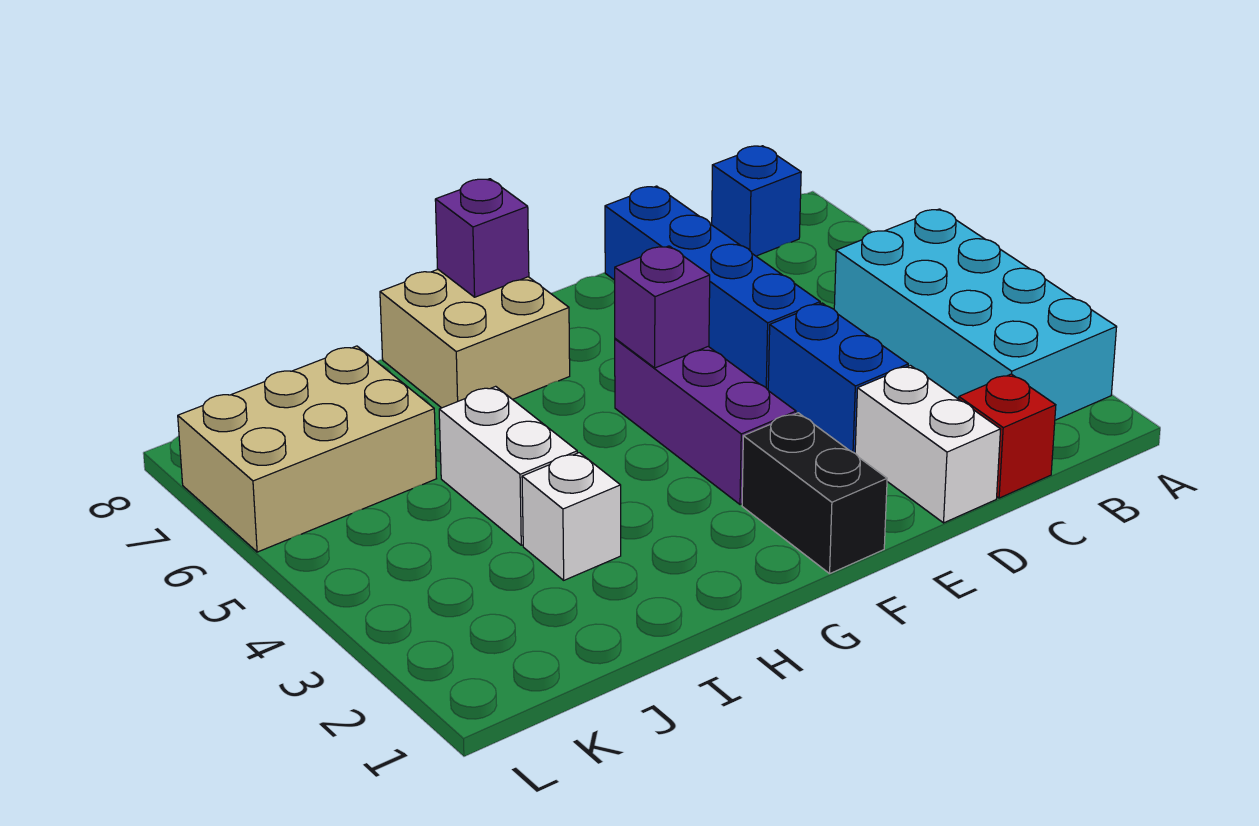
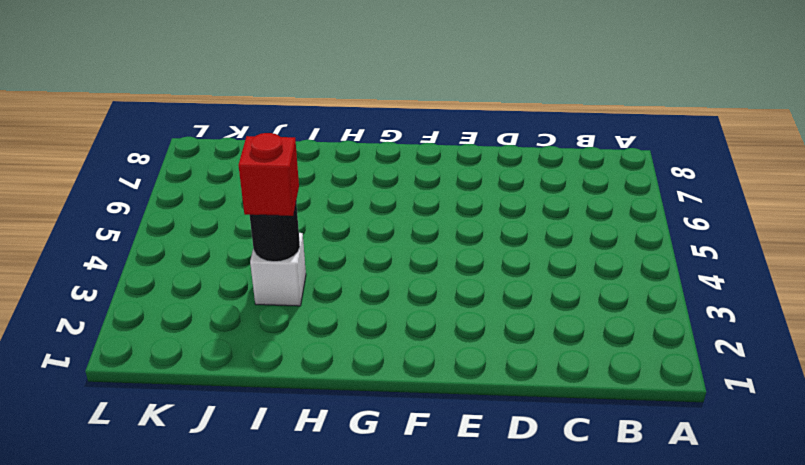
black round brick I3 level 2 -> none
red brick I3 level 3 -> red brick C1 level 1
none -> cyan brick A2:B5 level 1
none -> blue brick B8 level 1
none -> white brick D1:D2 level 1

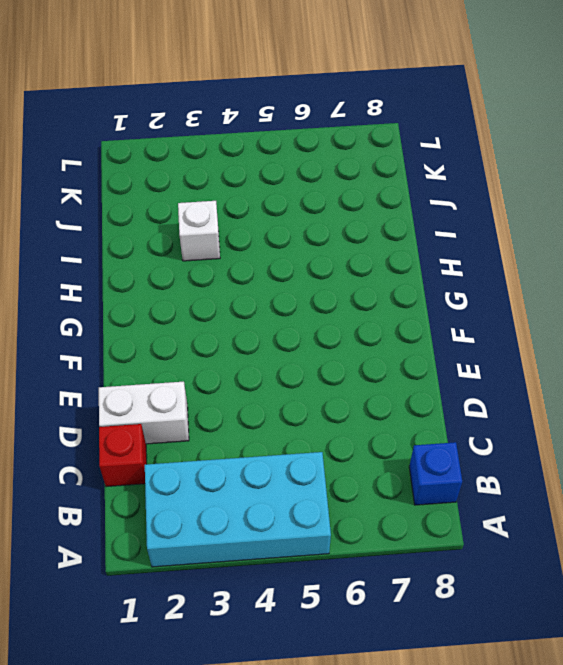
none -> blue brick D3:D4 level 1
none -> blue brick D5:D8 level 1
none -> black brick F1:F2 level 1

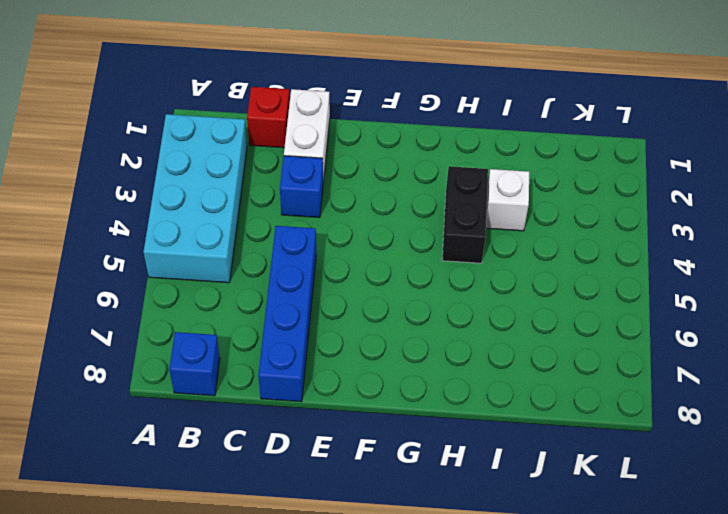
blue brick D3 level 1 -> blue brick D3:D4 level 1
black brick H3:H4 level 1 -> black brick F1:F2 level 1
none -> purple brick F3:F5 level 1
none -> tan brick G7:H8 level 1
none -> white brick I4:I5 level 1

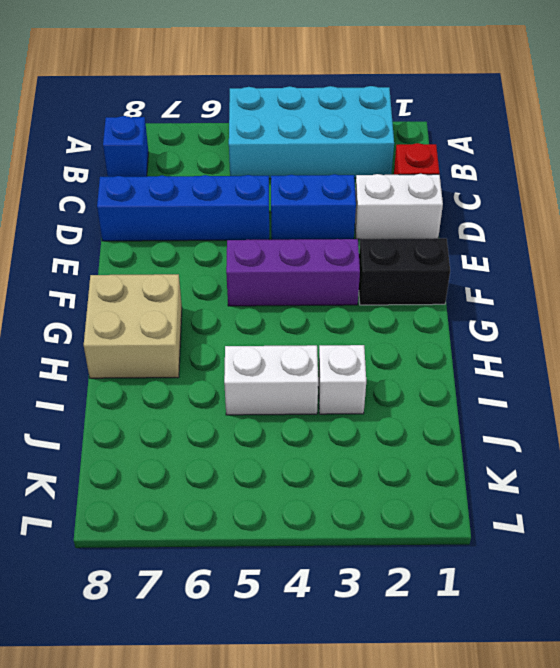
none -> tan brick J6:L7 level 1
none -> purple brick F5 level 2
none -> purple brick G8 level 2

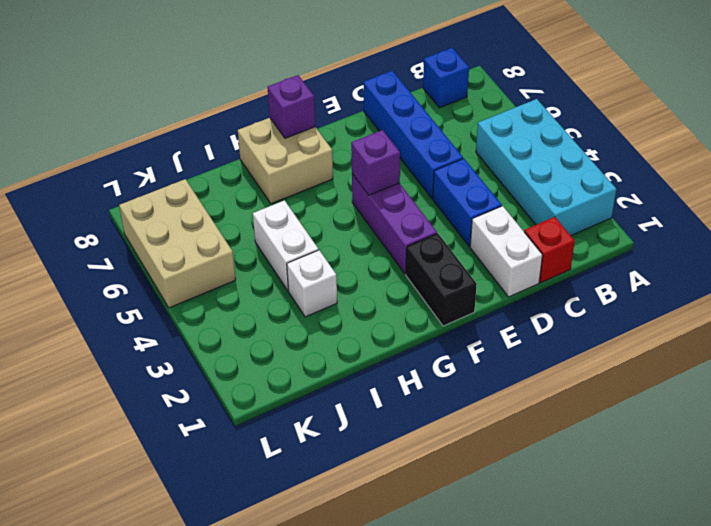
tan brick K5:L7 level 1 -> tan brick J6:L7 level 1

